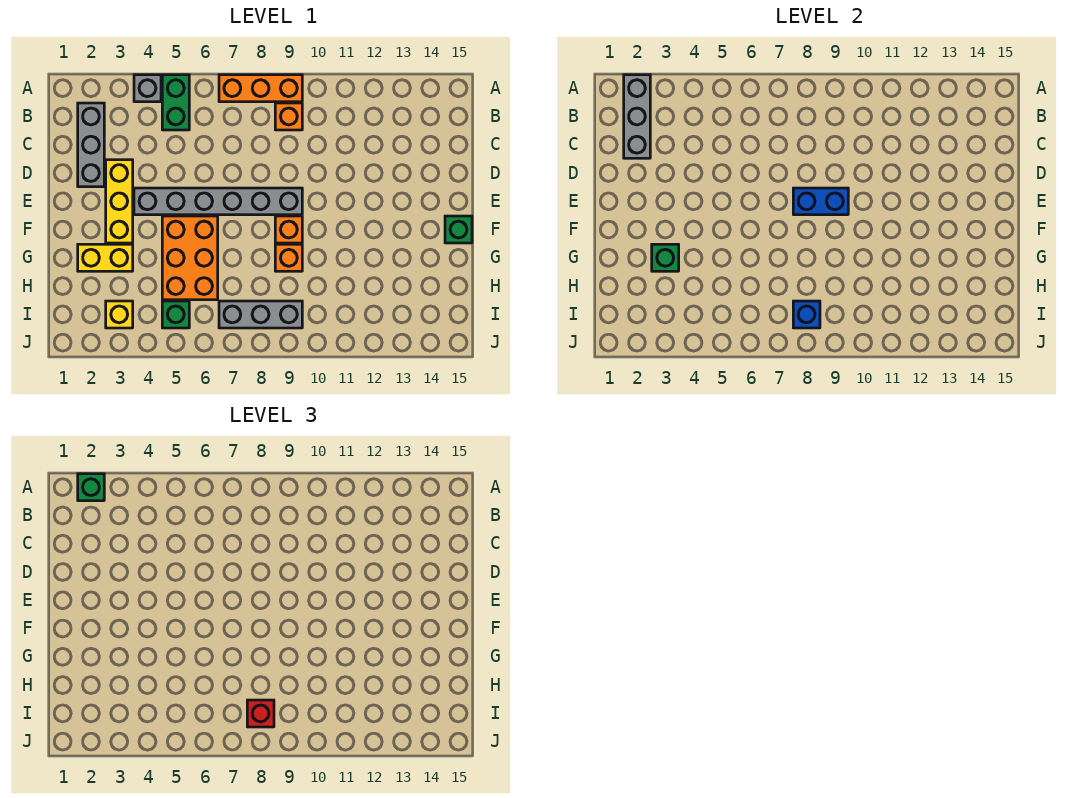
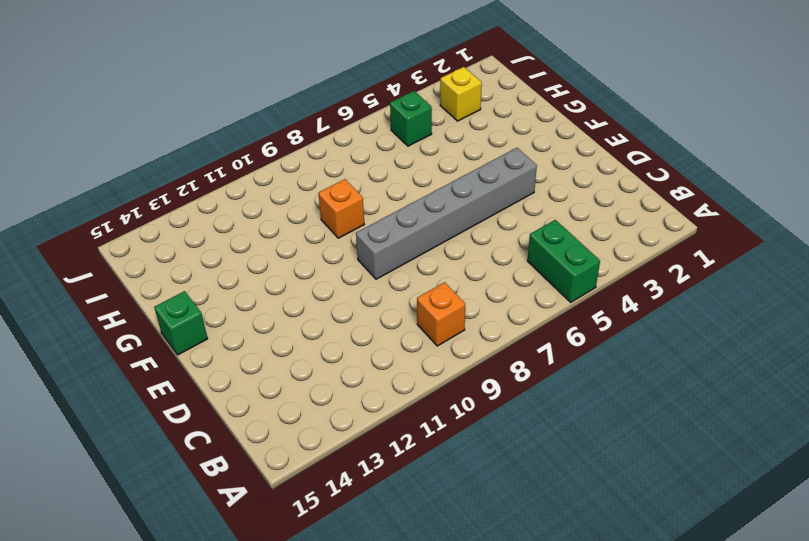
none -> grey brick A4 level 1
none -> orange brick A7:A9 level 1
none -> grey brick B2:D2 level 1

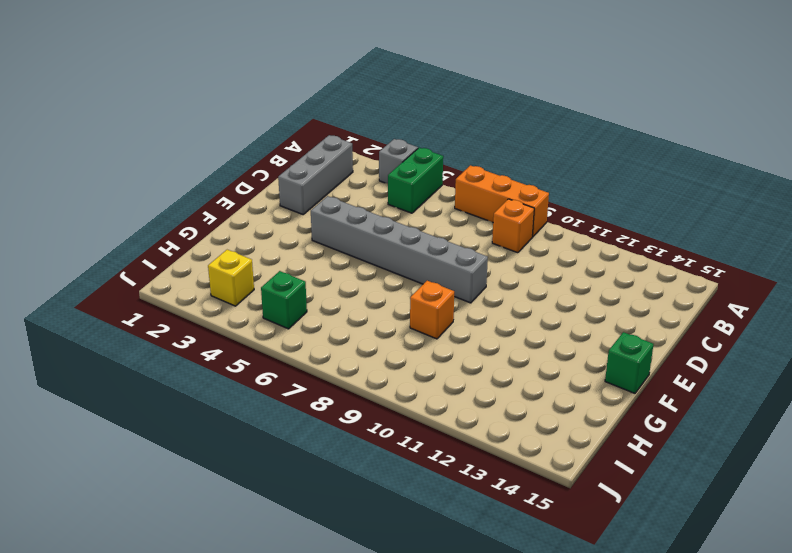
none -> yellow brick D3:F3 level 1
none -> orange brick F5:H6 level 1
none -> orange brick F9 level 1

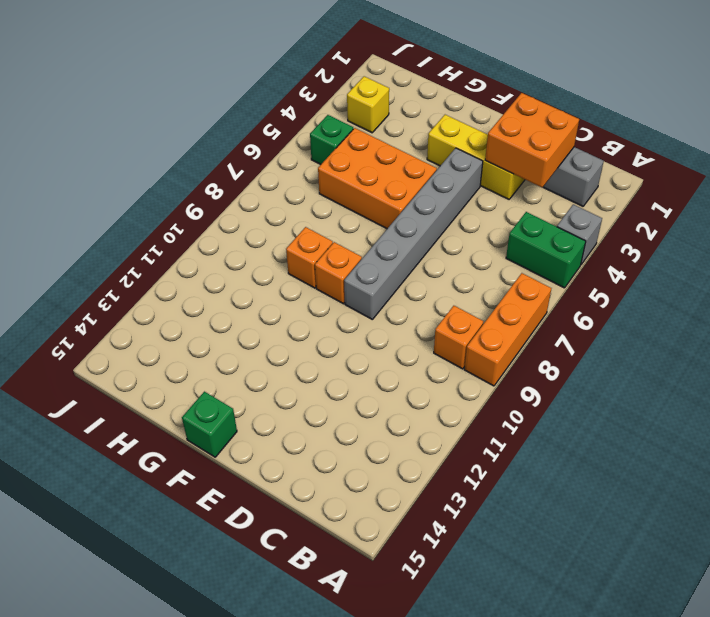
orange brick C2:D3 level 2 -> grey brick A2:C2 level 2
none -> yellow brick G2:G3 level 1
none -> grey brick I7:I9 level 1
none -> blue brick E8:E9 level 2

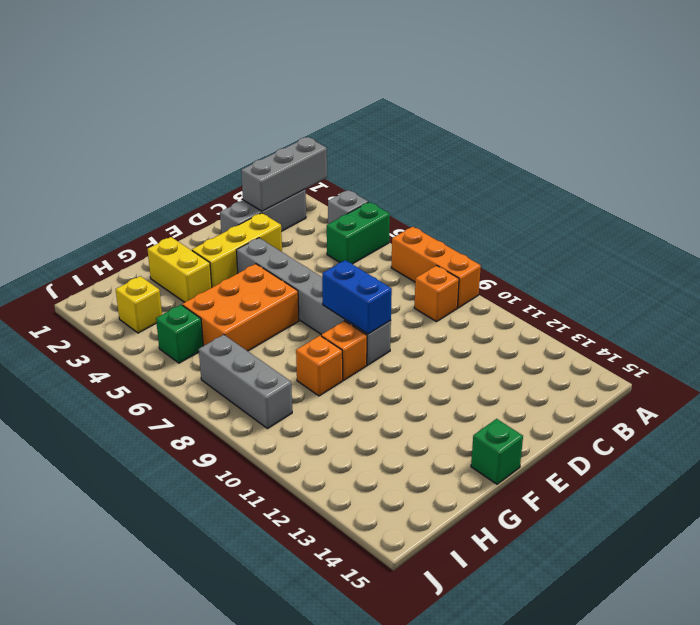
none -> green brick G3 level 2
none -> blue brick I8 level 2
none -> green brick A2 level 3

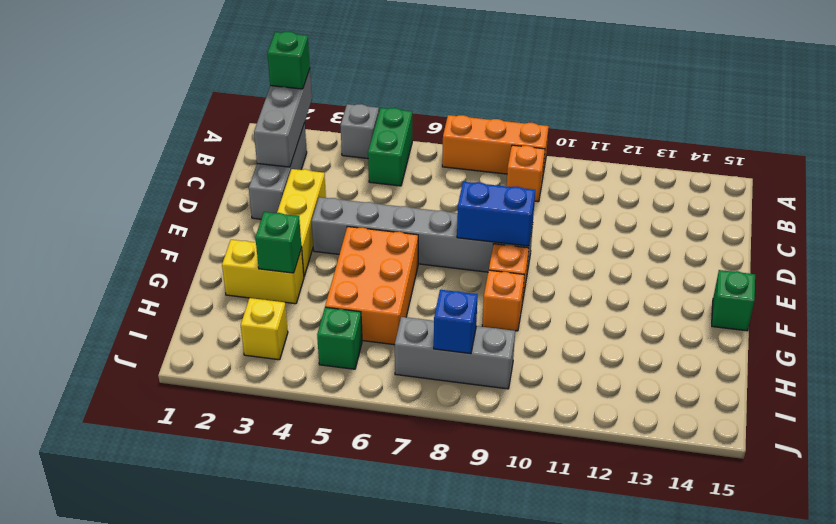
none -> red brick I8 level 3

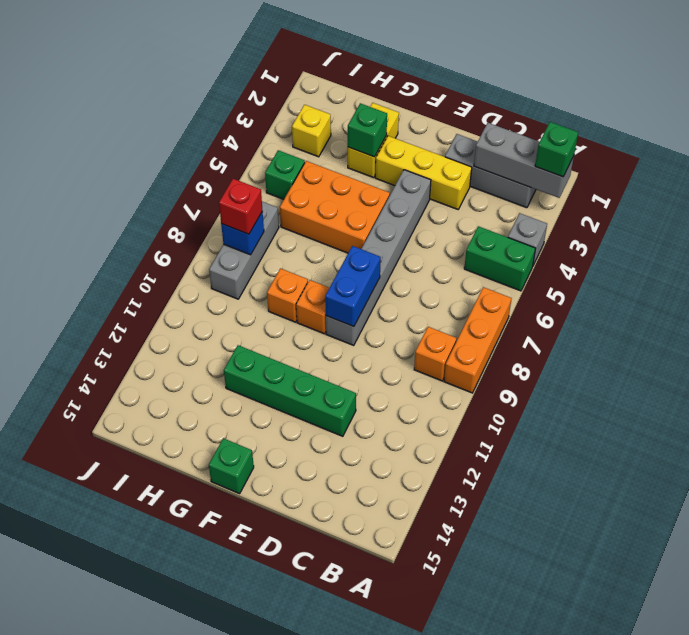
green brick D12:G12 level 1 -> none

